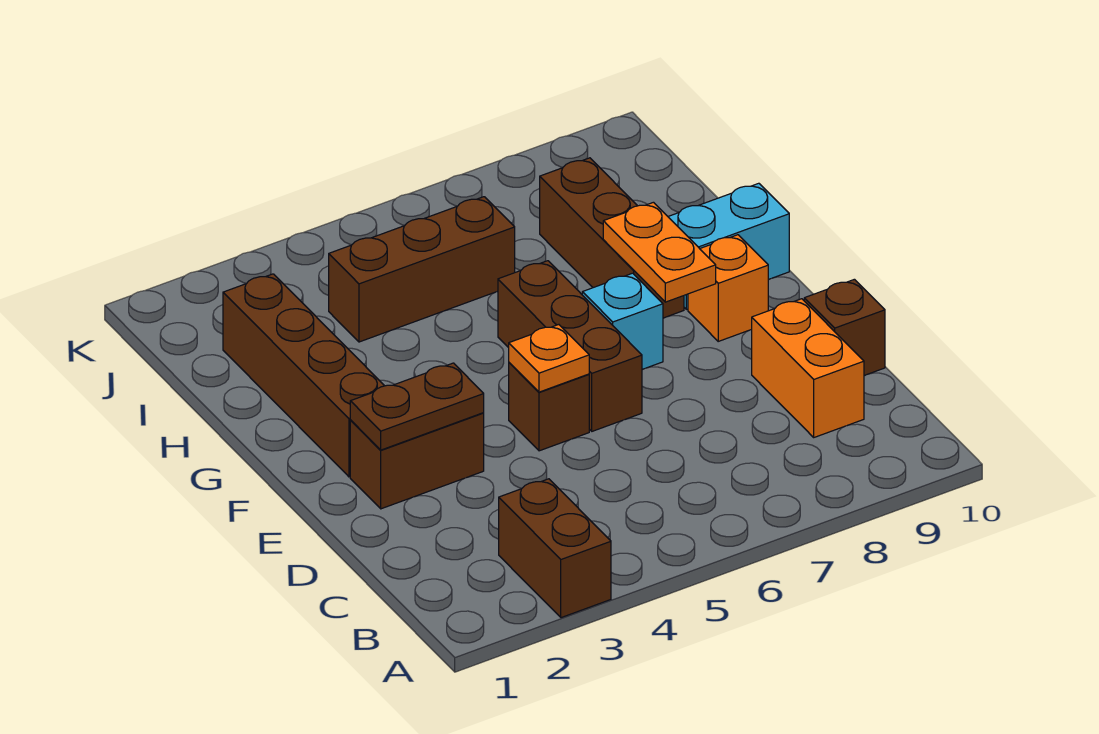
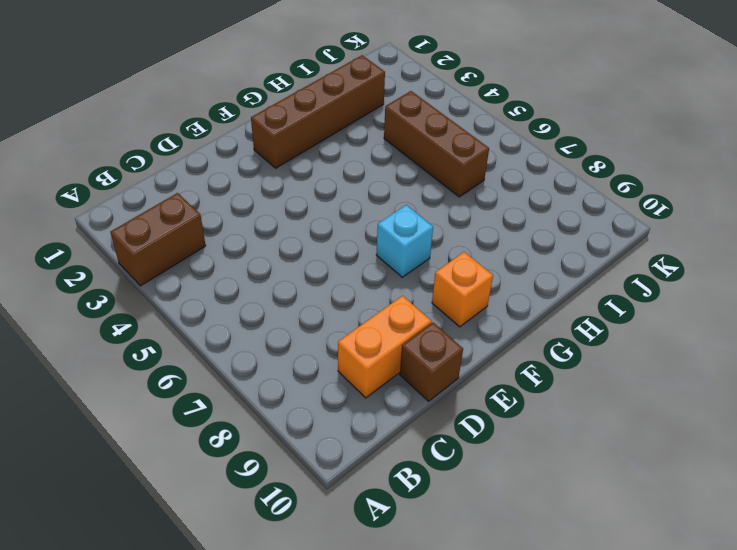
none -> brown brick E2:E3 level 1
none -> brown brick E5 level 1
none -> brown brick E6:G6 level 1

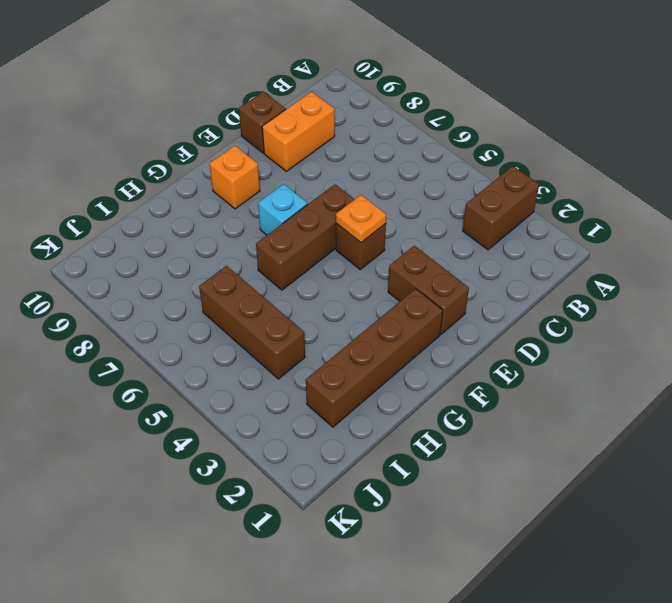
none -> brown brick G8:I8 level 1
none -> cyan brick G9:G10 level 1
none -> brown plate E2:E3 level 2

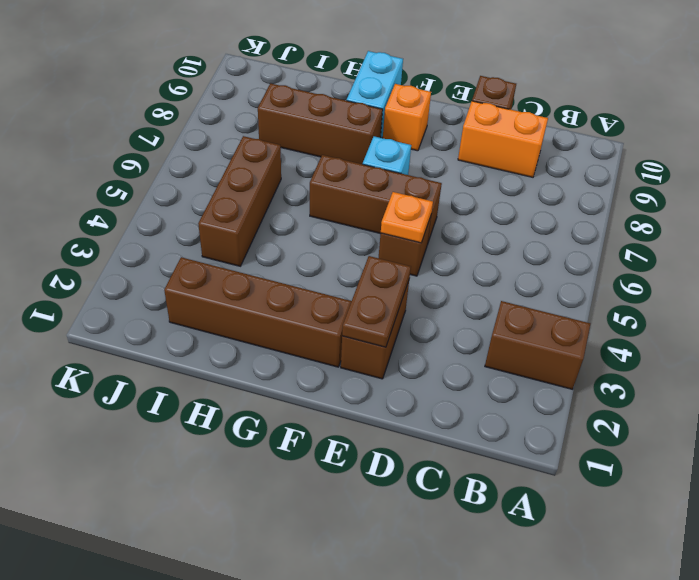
none -> orange plate F8:G8 level 2

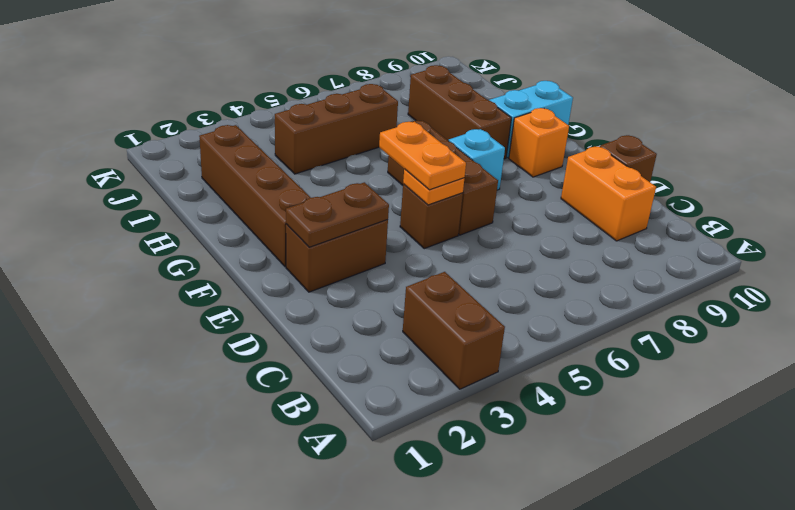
orange plate E5:F5 level 3 -> orange plate F8:G8 level 2

